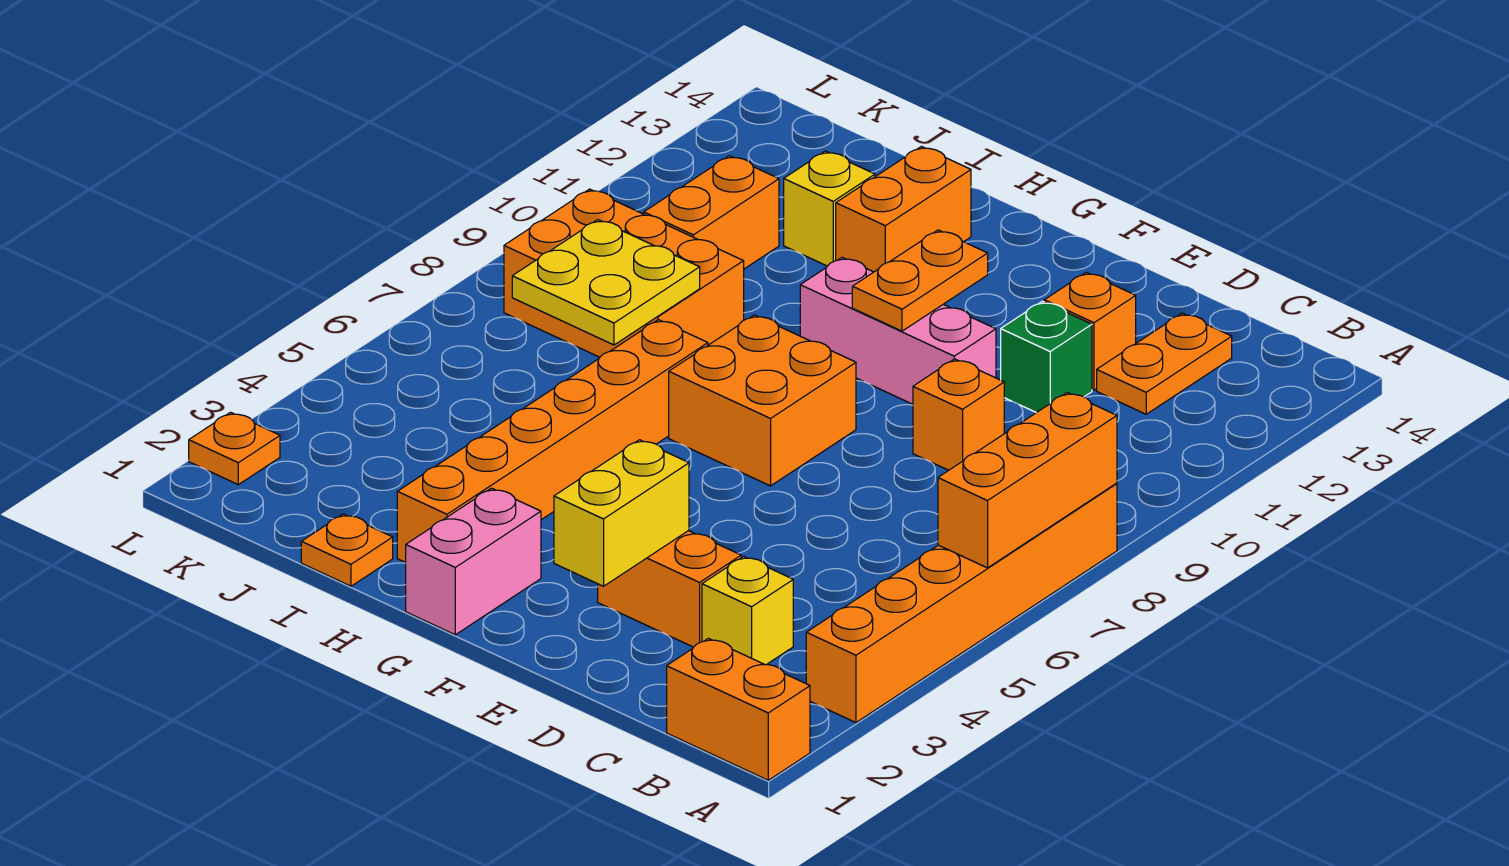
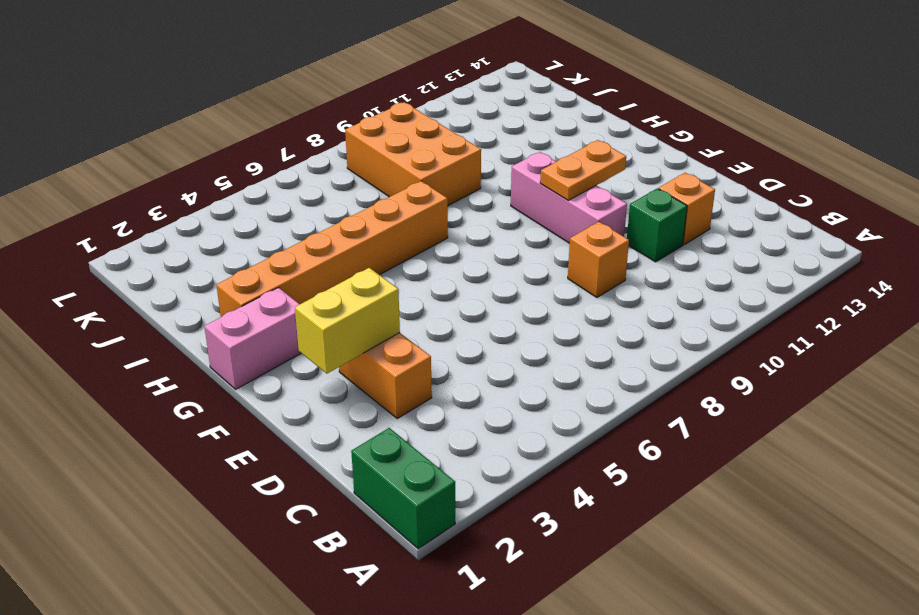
green brick A1:B1 level 1 -> orange brick A1:B1 level 1
none -> orange brick A3:A8 level 1
none -> yellow brick C3 level 1
none -> orange plate C12:C13 level 1

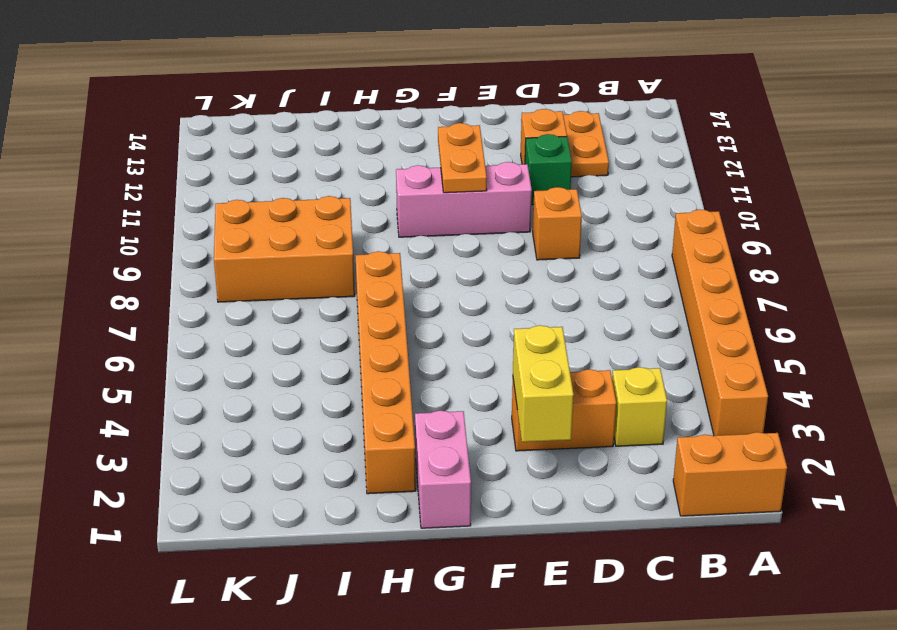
none -> orange brick F7:G8 level 1
none -> orange brick H12:H13 level 1
none -> orange plate I1 level 1

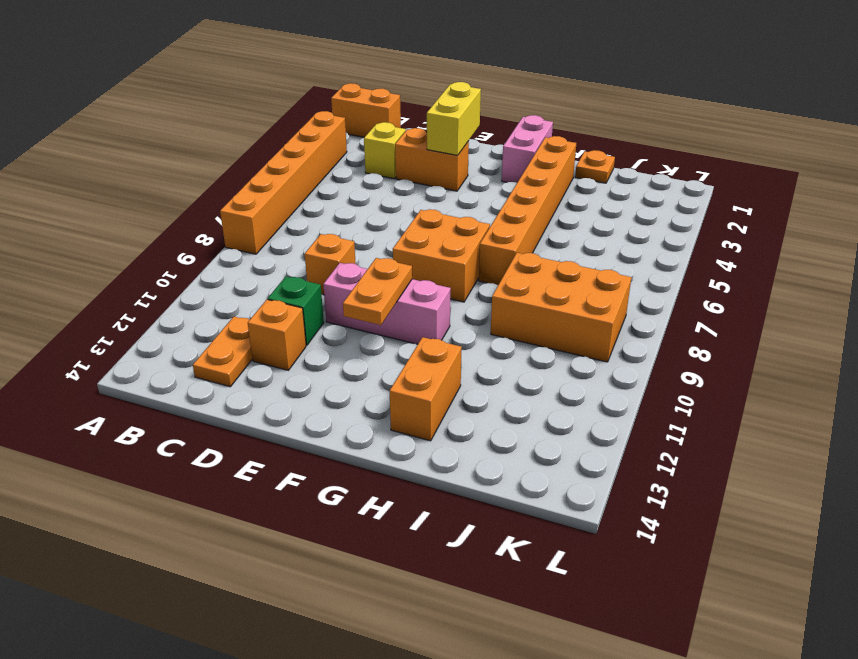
none -> yellow brick I12 level 1
none -> orange brick J10:J11 level 1
none -> orange plate L2 level 1

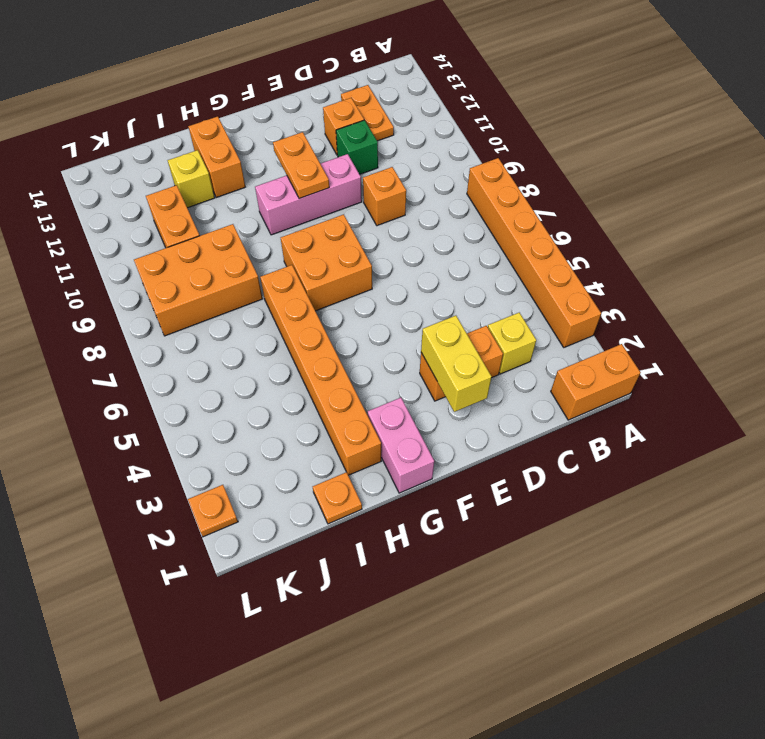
none -> orange brick A6:A8 level 2
none -> yellow plate I7:J8 level 2

